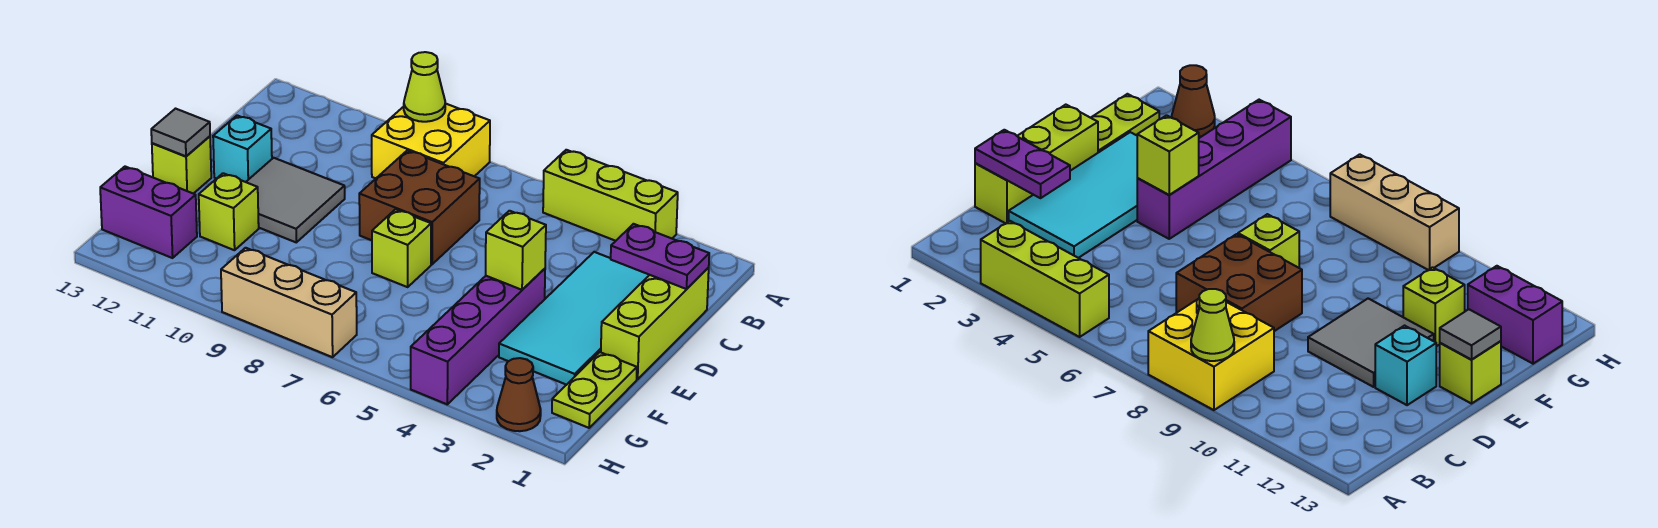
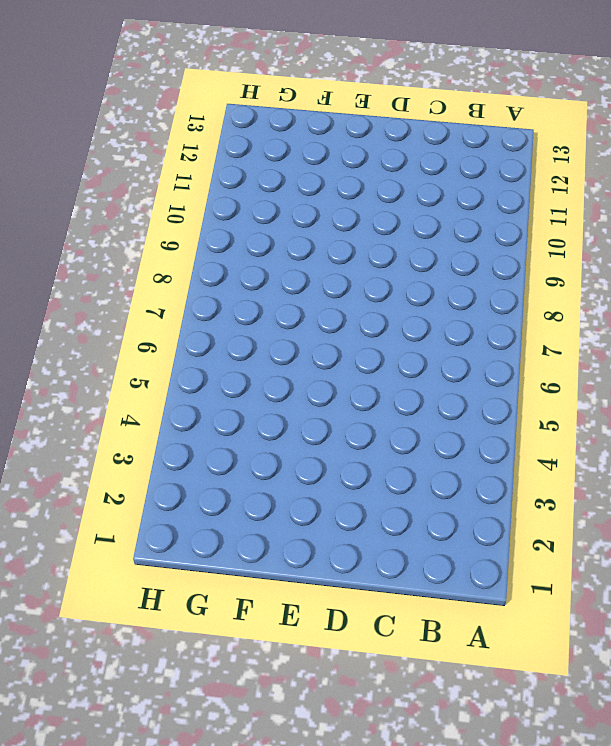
none -> lime brick A3:A5 level 1
none -> yellow brick A8:B9 level 1
none -> lime brick C1:E1 level 1

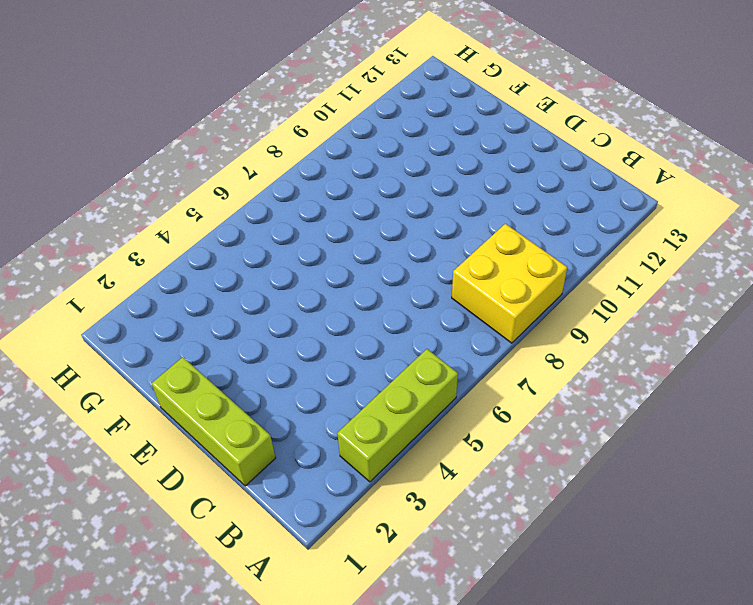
none -> cyan tile C2:F3 level 1
none -> brown brick C7:D8 level 1
none -> grey tile D10:E11 level 1

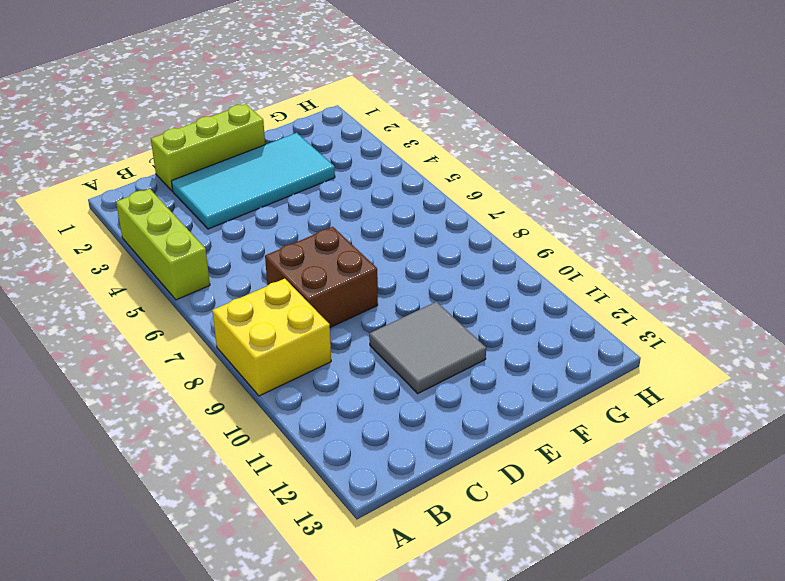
none -> cyan brick D12 level 1
none -> purple brick E4:H4 level 1
none -> lime brick E7 level 1

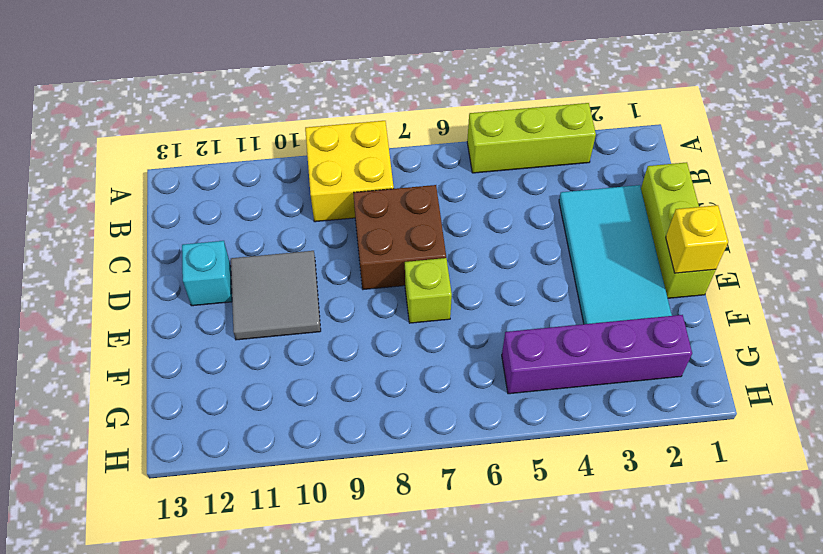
yellow brick E1 level 2 -> none
purple brick G2:G5 level 1 -> purple brick E4:H4 level 1
none -> lime brick E13 level 1
none -> lime plate F1:G1 level 1
none -> lime brick F11 level 1

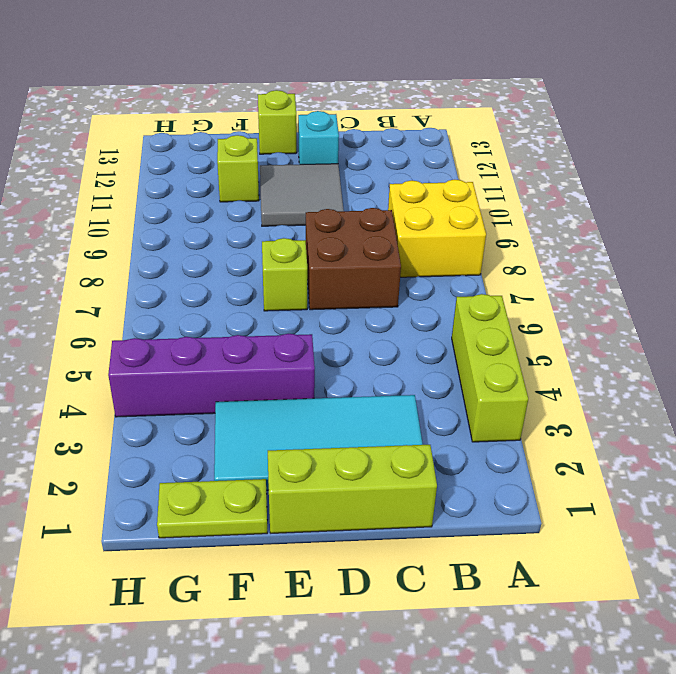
none -> purple brick G12:G13 level 1
none -> brown cone H2 level 1
none -> tan brick H7:H9 level 1

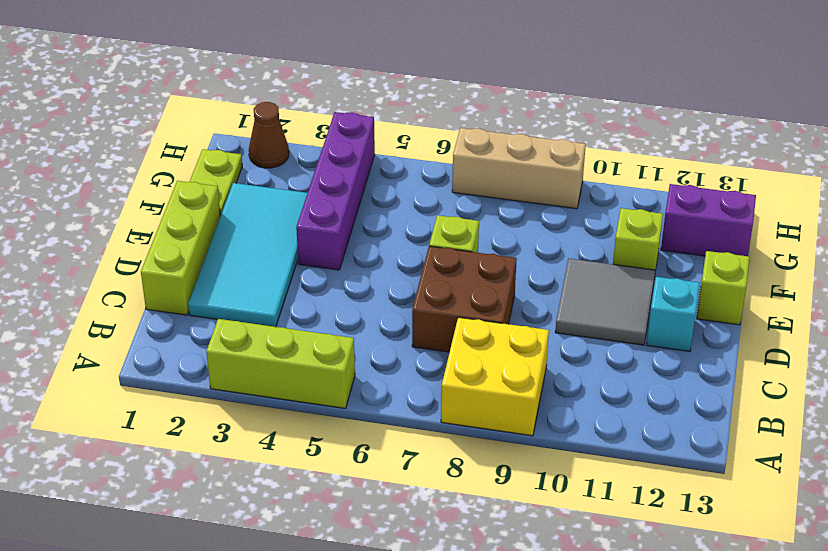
none -> lime cone A9 level 2
none -> purple plate C1:C2 level 2
none -> lime brick E4 level 2

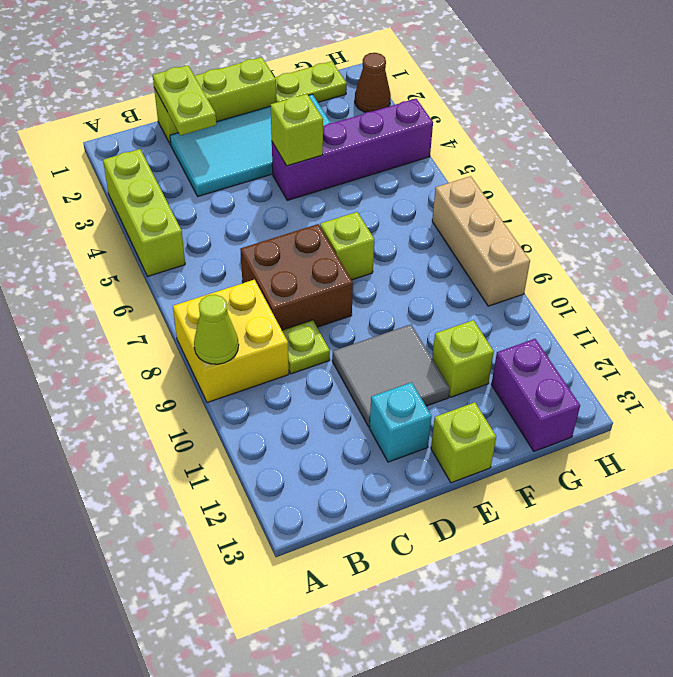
lime plate C1:C2 level 2 -> purple plate C1:C2 level 2
lime plate C9 level 1 -> none
none -> grey tile E13 level 2

